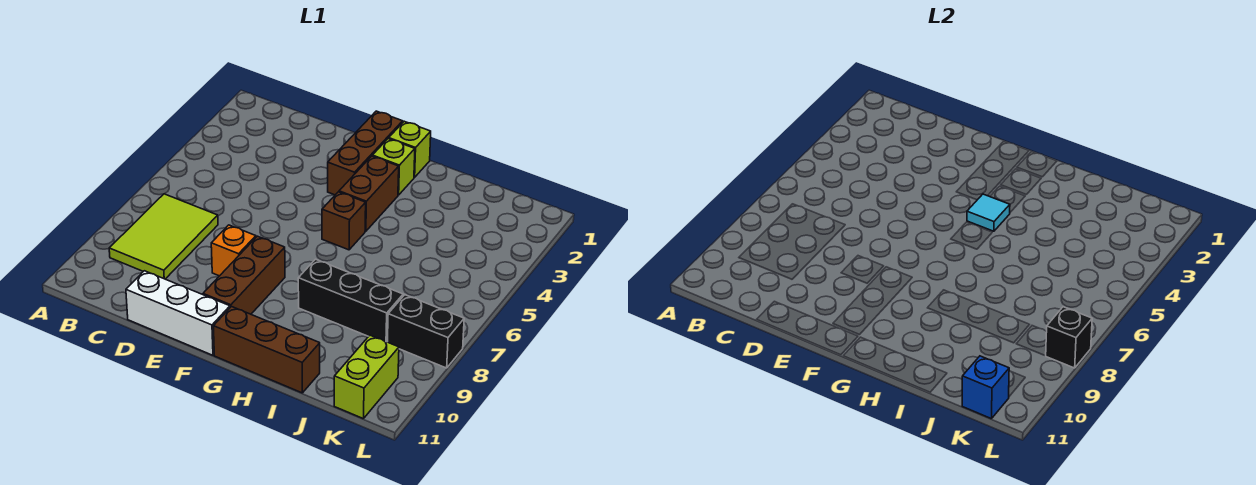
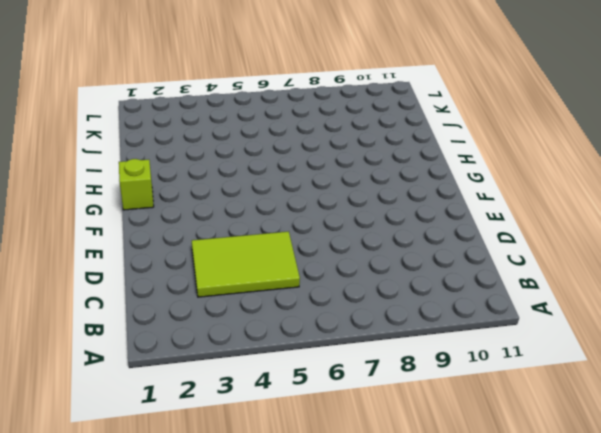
lime tile C3:D5 level 1 -> lime tile B7:C9 level 1
none -> white brick D11:F11 level 1
none -> orange brick E8 level 1
none -> brown brick F1:F3 level 1

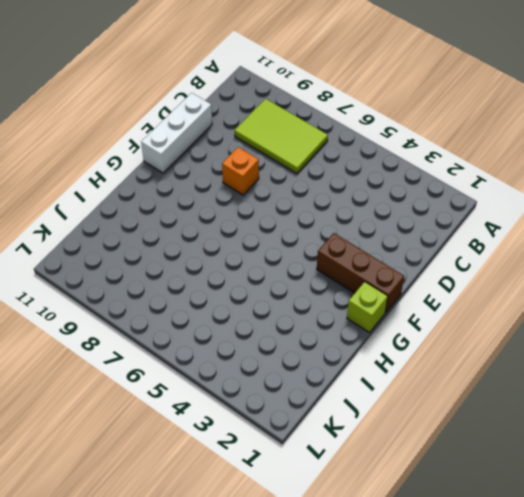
none -> brown brick F8:F10 level 1
none -> lime brick G2 level 1
none -> brown brick G3:G4 level 1

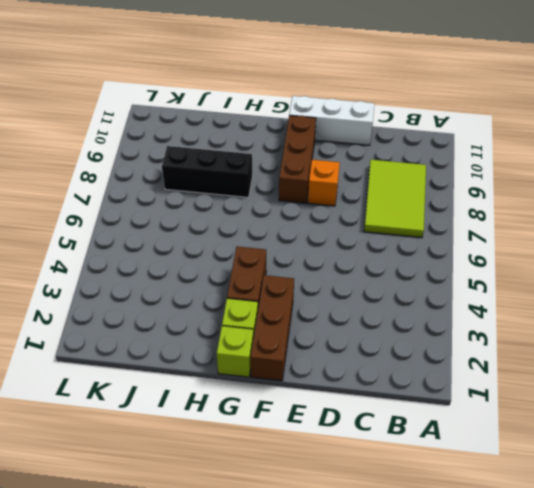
none -> brown brick G5 level 1
none -> brown brick G11:I11 level 1
none -> black brick K8:L8 level 1

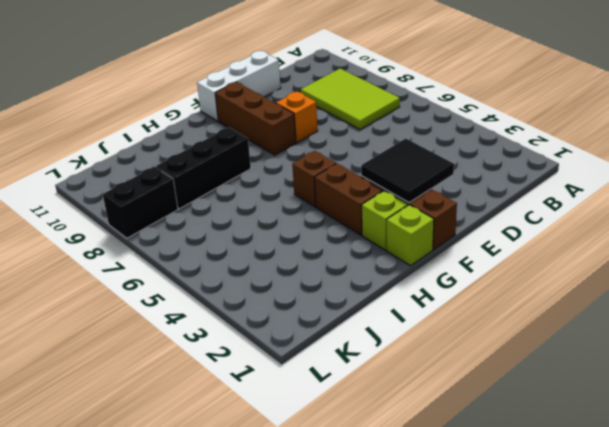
black tile E2:F3 level 2 -> none
none -> brown brick G11:I11 level 1
none -> lime brick K10:K11 level 1
none -> cyan tile G4 level 2

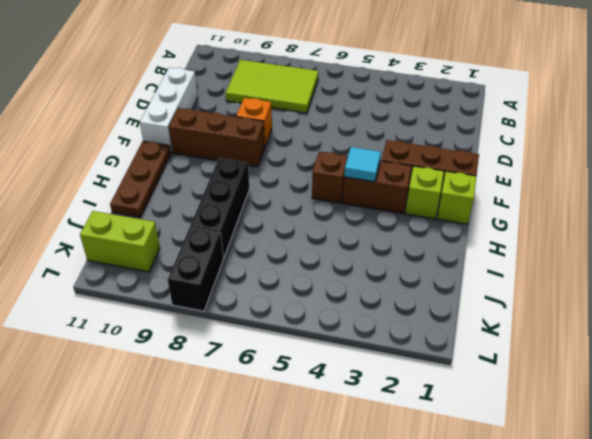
brown plate G11:I11 level 1 -> brown brick G11:I11 level 1
none -> blue brick K11 level 2
none -> black brick L8 level 2

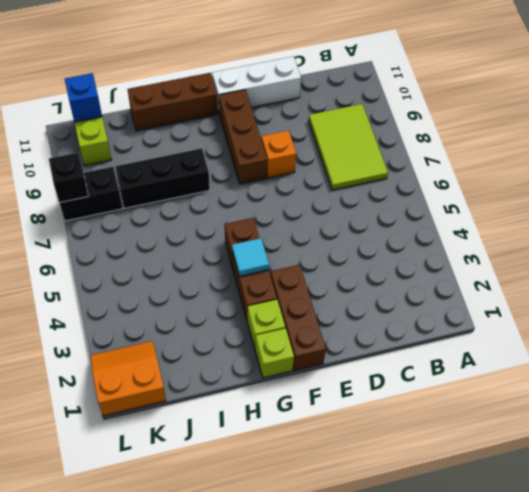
orange slope K1:L2 level 1 top 1 -> none

